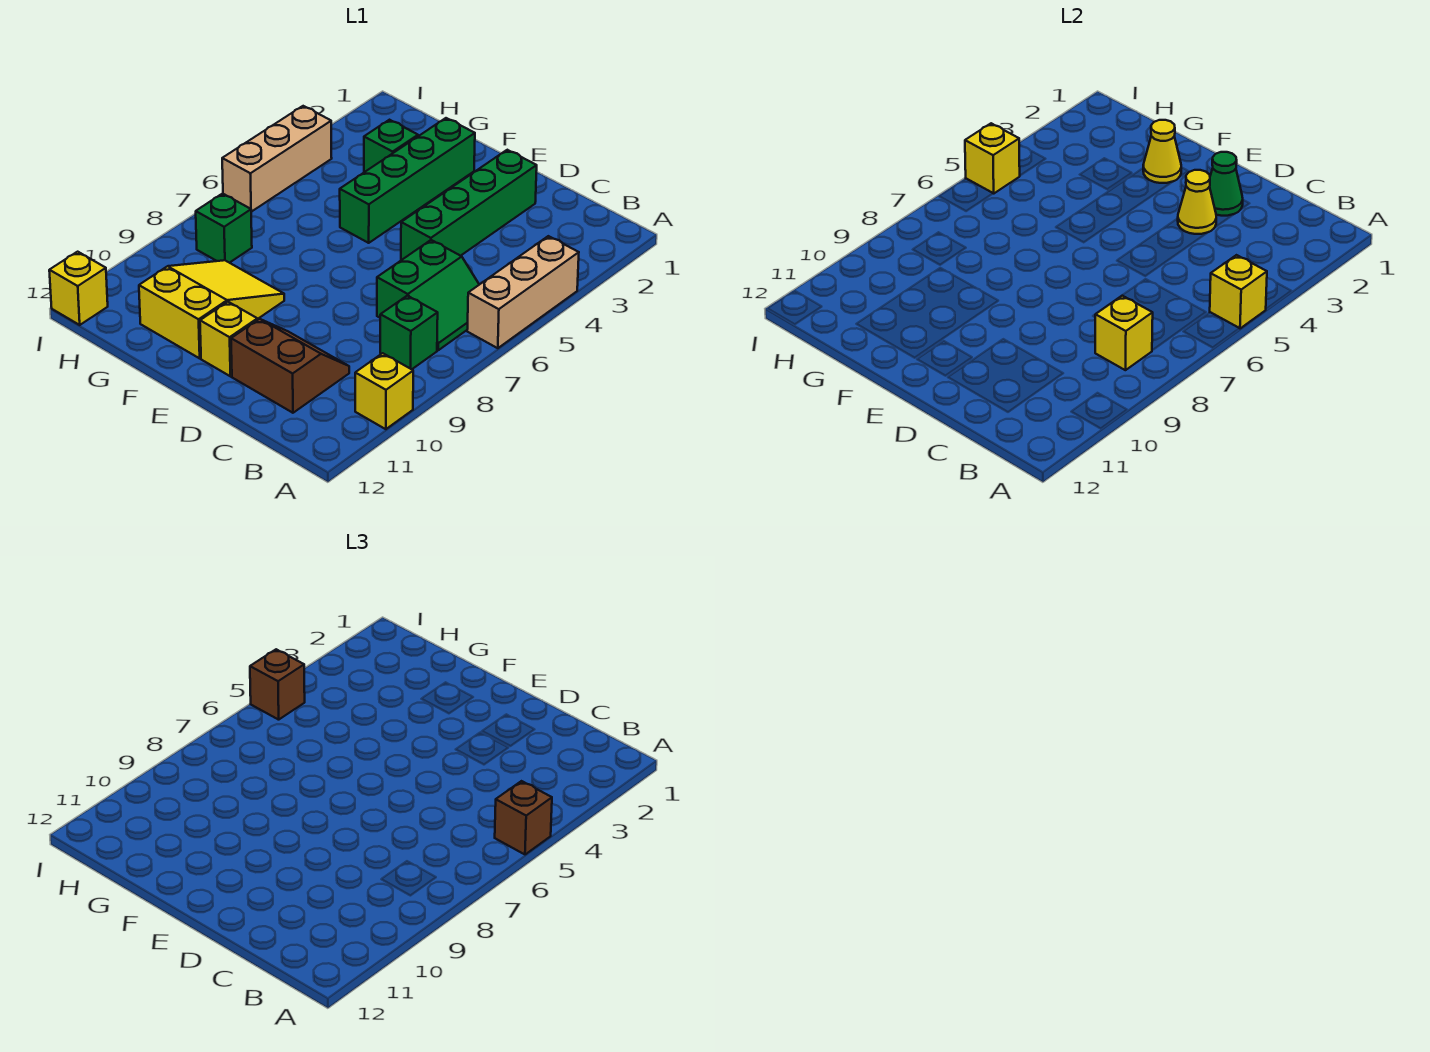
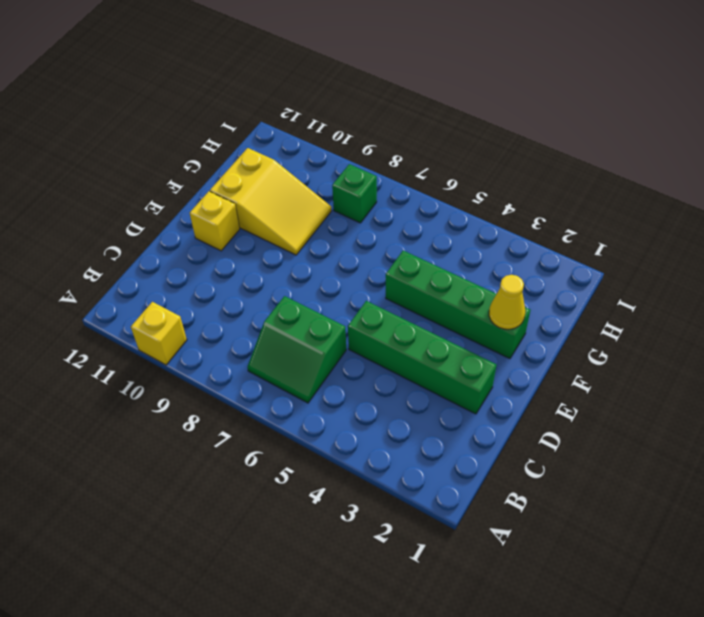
none -> tan brick A4:A6 level 1
none -> green brick B8 level 1
none -> brown slope C10:D11 level 1 top 11

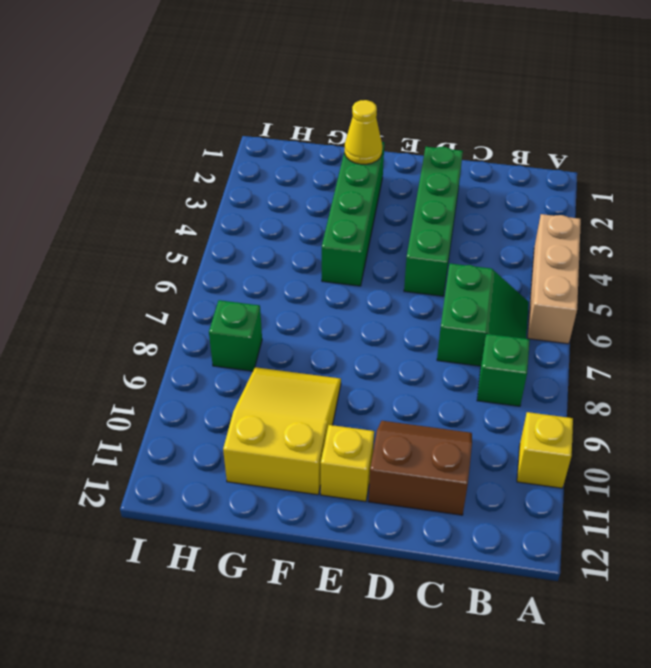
none -> green brick G3 level 1
none -> tan brick I4:I6 level 1
none -> yellow brick I12 level 1

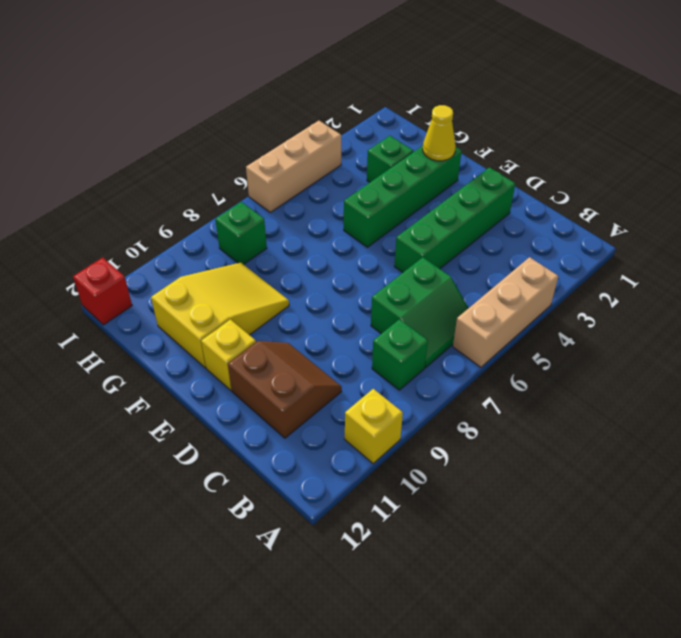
red brick I12 level 1 -> yellow brick I12 level 1
none -> yellow brick A5 level 2
none -> yellow brick B8 level 2
none -> green cone D2 level 2

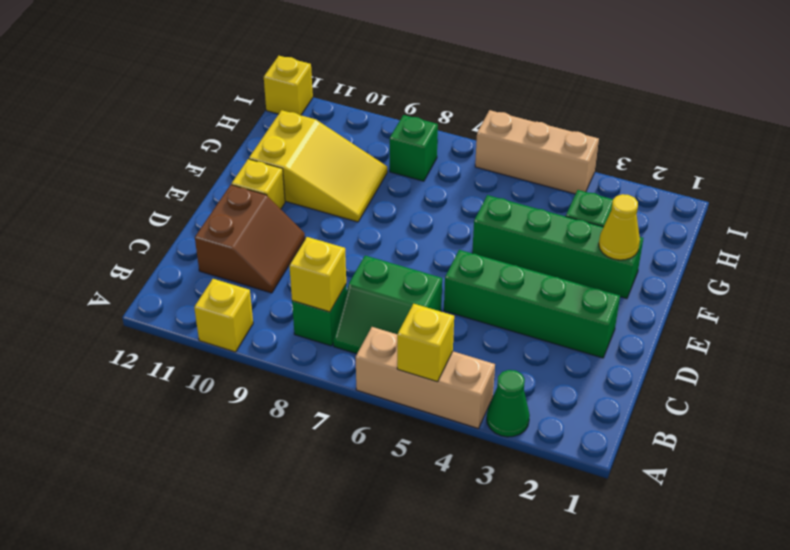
green cone A3 level 1 -> green cone D2 level 2
none -> yellow cone D3 level 2
none -> yellow brick I5 level 2
none -> brown brick A5 level 3

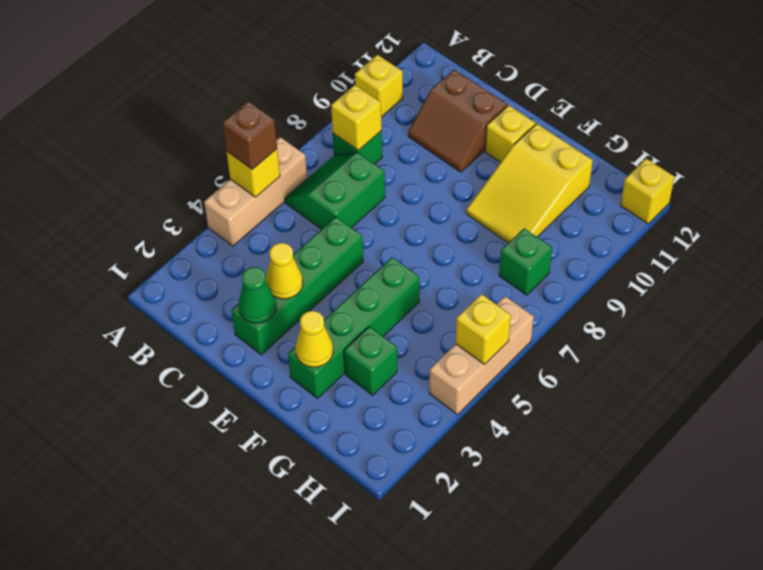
none -> brown brick I5 level 3

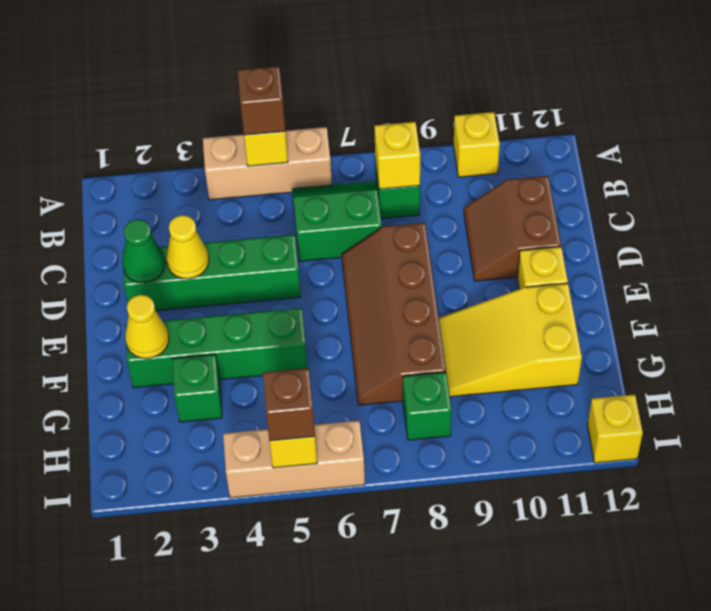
brown slope D7:G8 level 1 top 8 -> none

